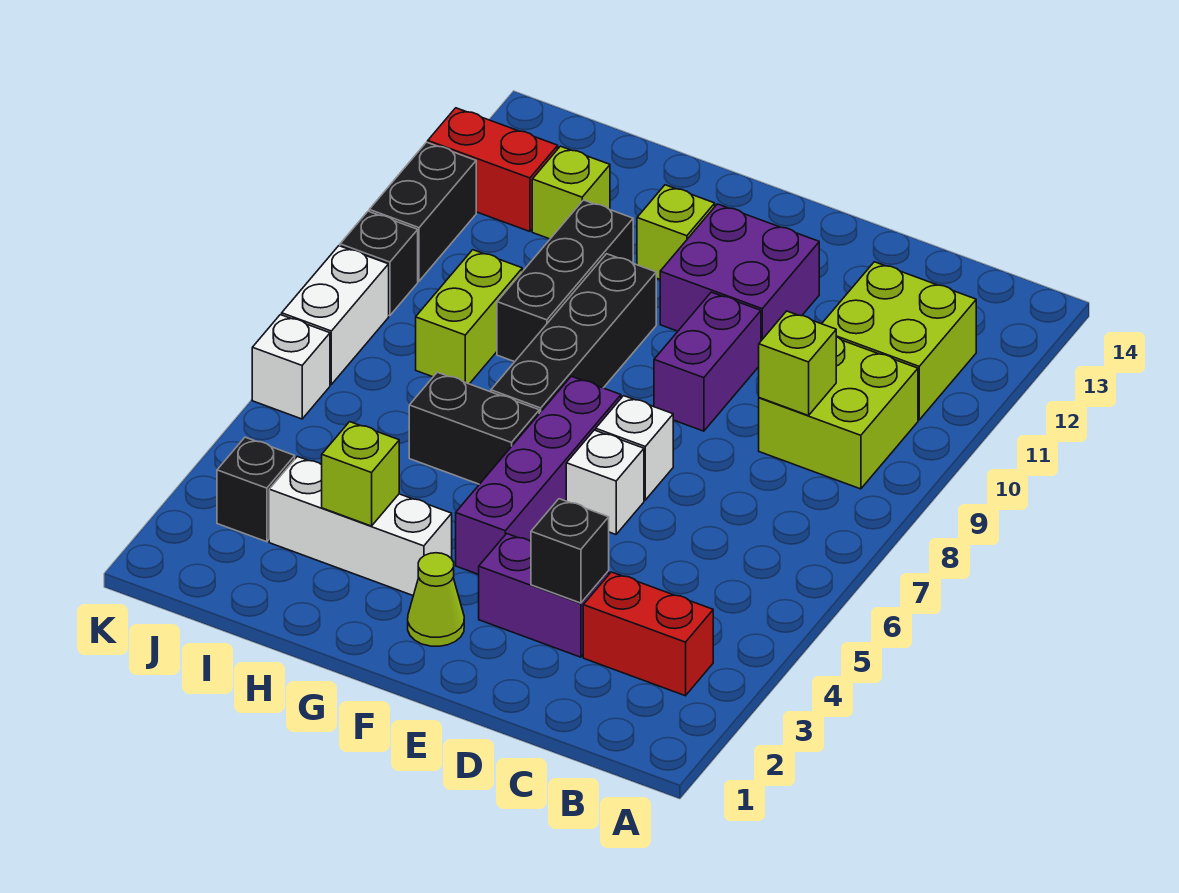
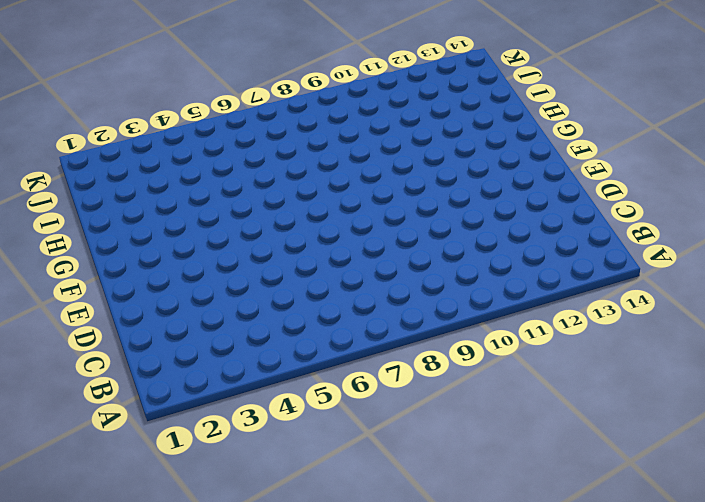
none -> red brick B3:C3 level 1
none -> lime brick B9:C10 level 1
none -> lime brick B11:C12 level 1

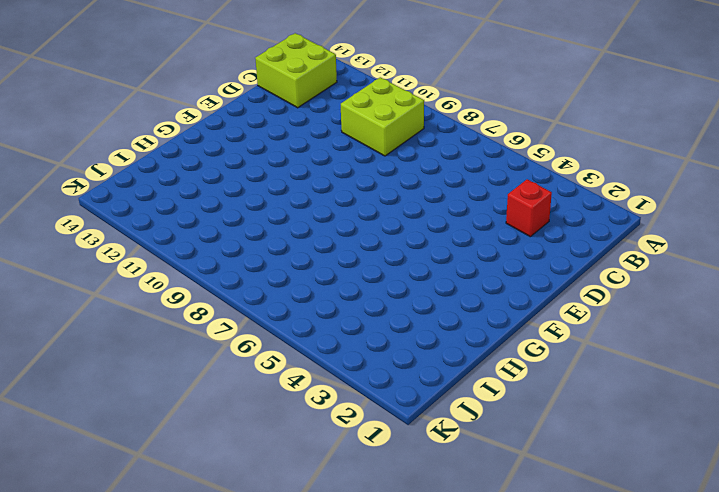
lime brick B13:C14 level 1 -> lime brick B11:C12 level 1
red brick C3 level 1 -> red brick B3:C3 level 1
none -> purple brick D3:E3 level 1
none -> white brick E6 level 1
none -> white brick E7 level 1

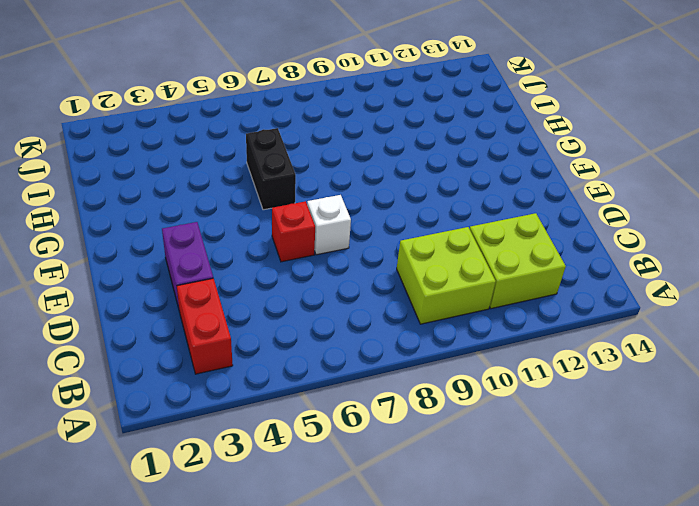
red brick E6 level 1 -> white brick E6 level 1
none -> purple brick E9:E10 level 1
none -> purple brick E11:F12 level 1
none -> lime cone F2 level 1

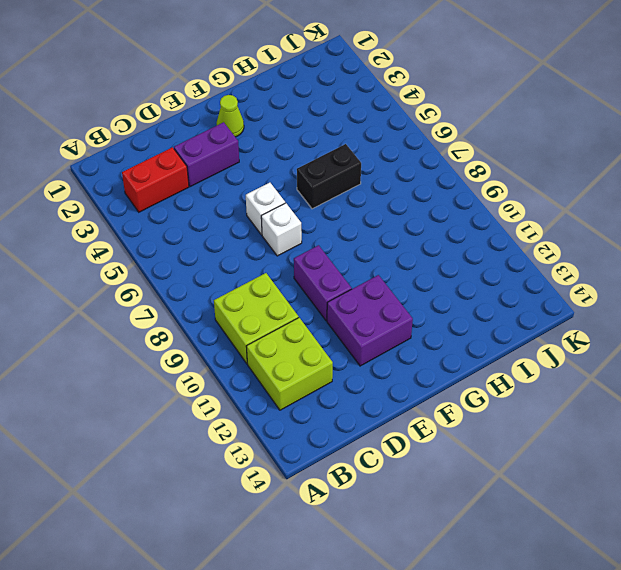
none -> purple brick F4:F7 level 1
none -> white brick G3:I3 level 1
none -> black brick G7:G10 level 1

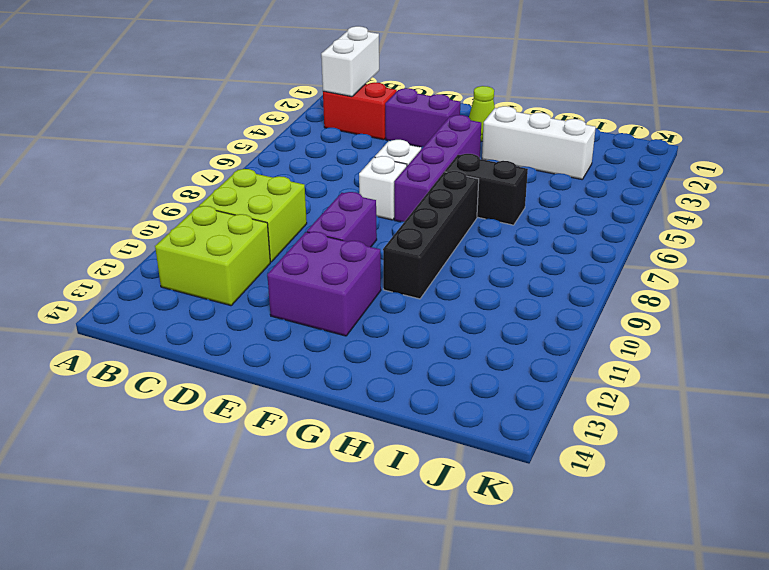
white brick B2:B3 level 2 -> white brick K7:K8 level 1
none -> lime brick G12 level 1
none -> black brick H9:H11 level 1
none -> lime brick I8:I9 level 1

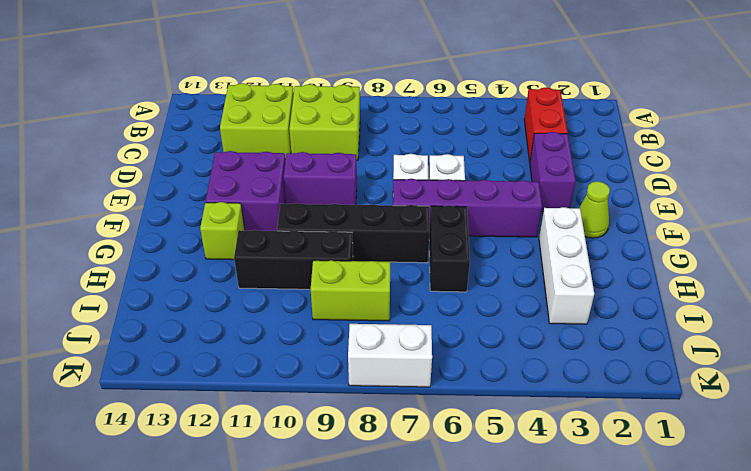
none -> lime brick I12 level 1
none -> black brick J3 level 1
none -> red brick J12:K12 level 1

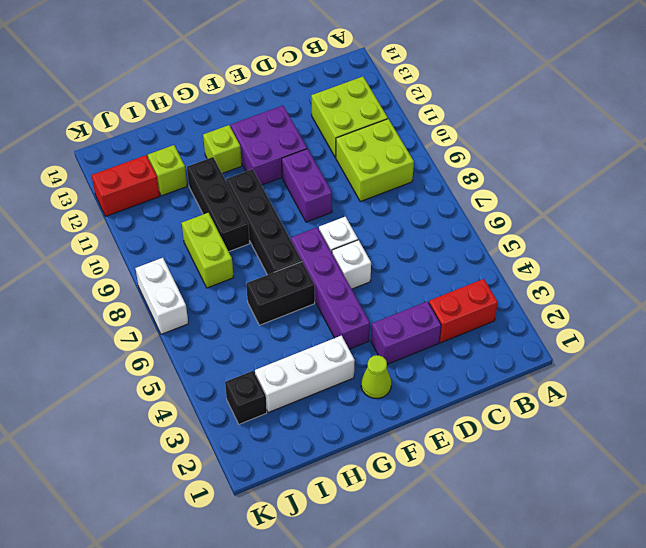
none -> white brick K6 level 1
none -> black brick K9 level 1
none -> black brick K10:K11 level 1

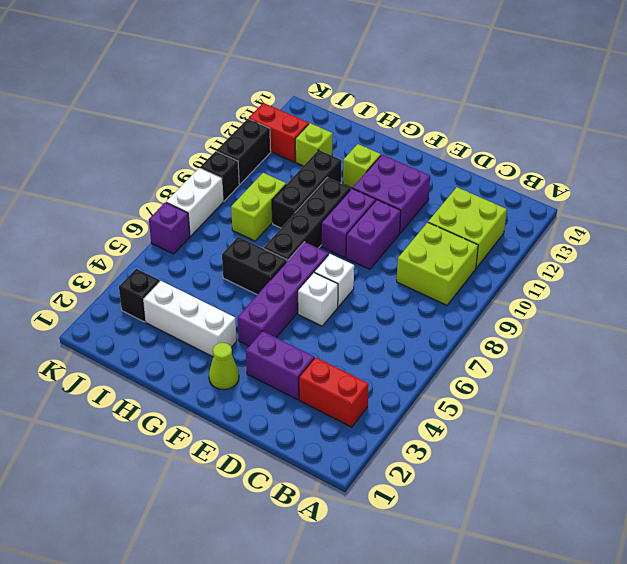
purple brick F9:F10 level 1 -> none
purple brick K6 level 1 -> white brick K6 level 1
none -> lime brick C9 level 2
none -> black brick D3 level 2
none -> lime brick H3 level 2

